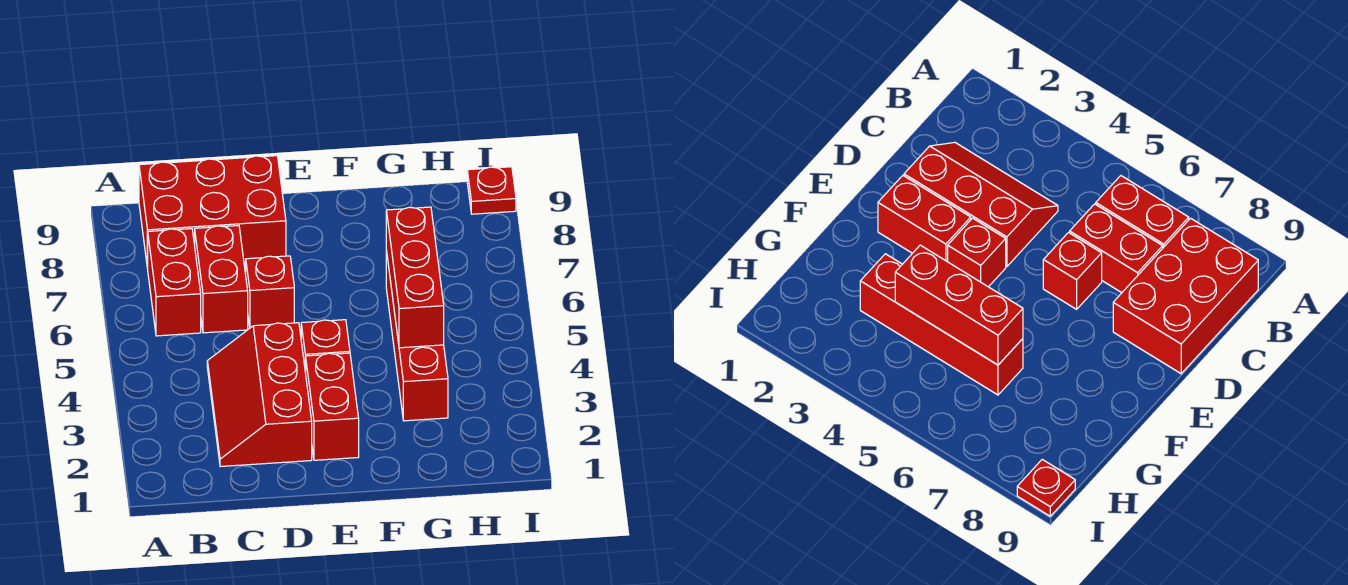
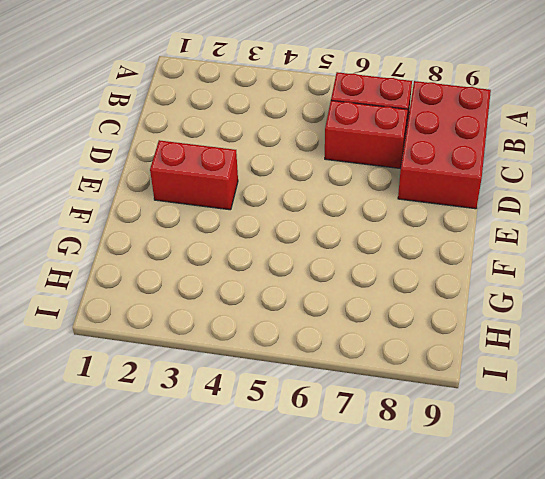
none -> red slope C2:D4 level 1 top D
none -> red brick D6 level 1

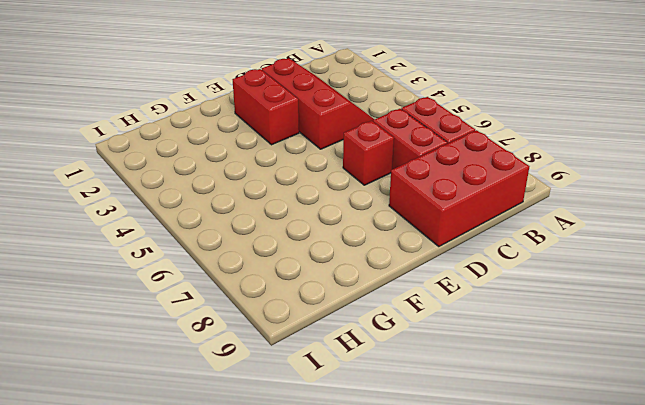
none -> red brick E4 level 1
none -> red brick G3:G6 level 1

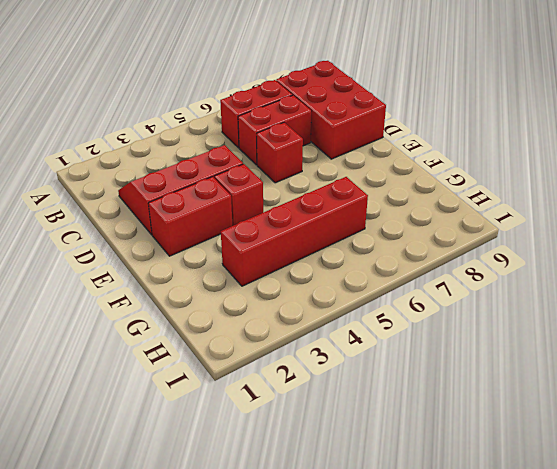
none -> red plate I9 level 1
none -> red brick G4:G6 level 2

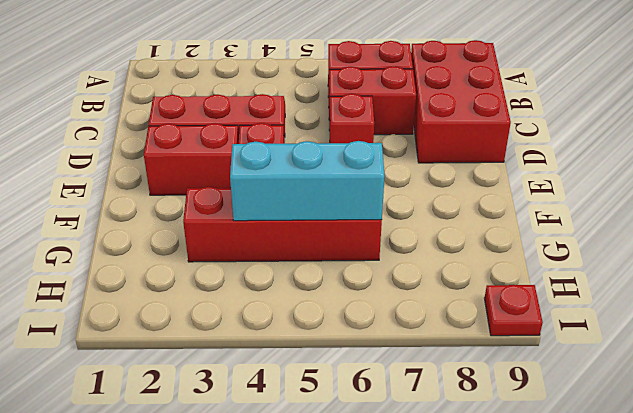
cyan brick G4:G6 level 2 -> red brick G4:G6 level 2

